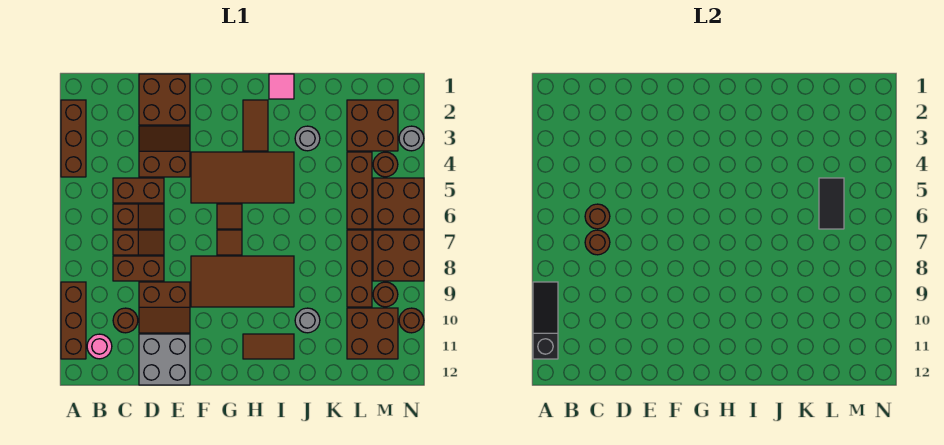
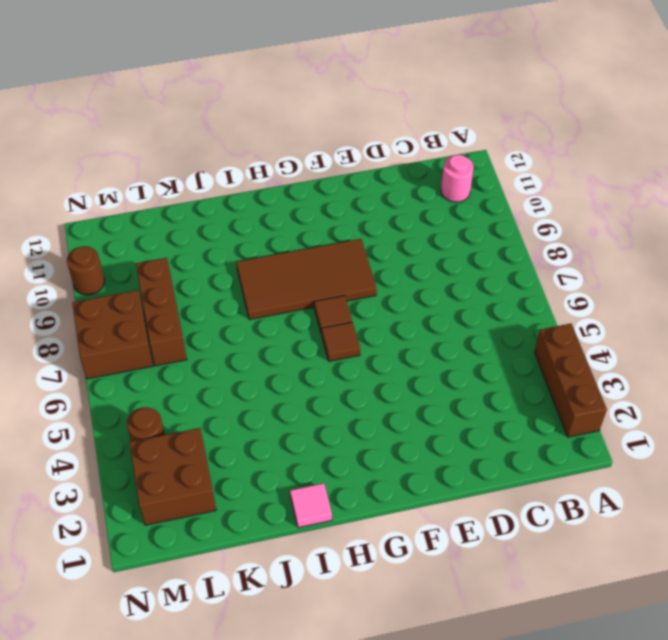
none -> brown brick A9:A11 level 1
none -> brown brick C5:D5 level 1
none -> brown slope C6:D6 level 1 top C
none -> brown slope C7:D7 level 1 top C

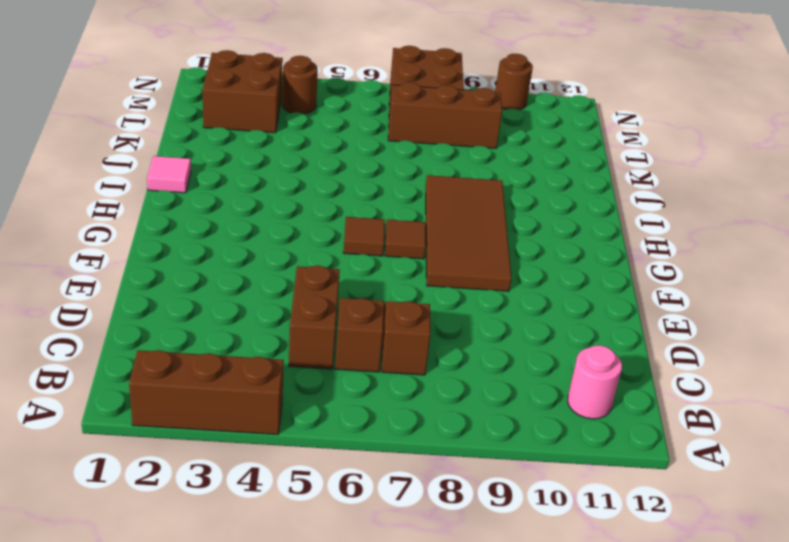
none -> brown brick A9:A11 level 1
none -> brown brick C8:D8 level 1
none -> brown round brick C10 level 1
none -> brown brick D1:E2 level 1

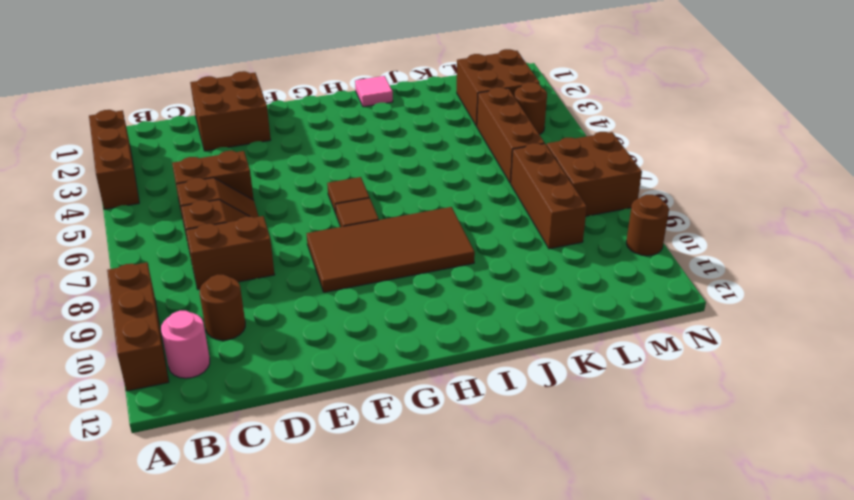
none -> brown slope D3:E4 level 1 top 4
none -> brown slope D9:E10 level 1 top 9
none -> grey brick D11:E12 level 1
none -> brown tile F4:I5 level 1

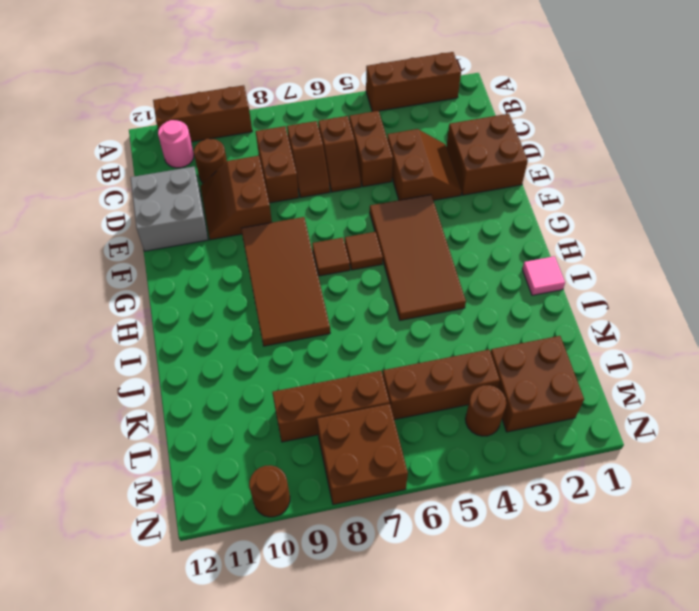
none -> brown tile H2:H3 level 1
none -> brown tile H11:I11 level 1
none -> grey round brick J3 level 1
none -> grey round brick J10 level 1

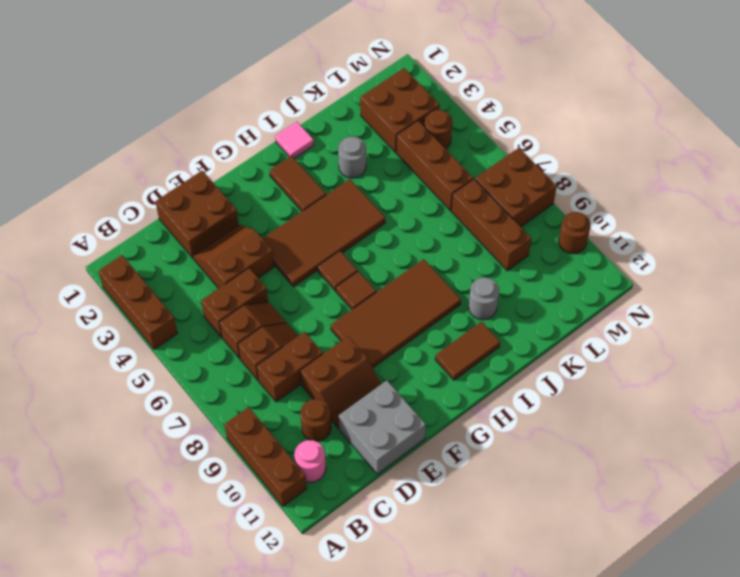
none -> brown brick L10:M11 level 1
none -> brown brick M5:N6 level 1
none -> brown round brick M9 level 1
none -> grey round brick N3 level 1

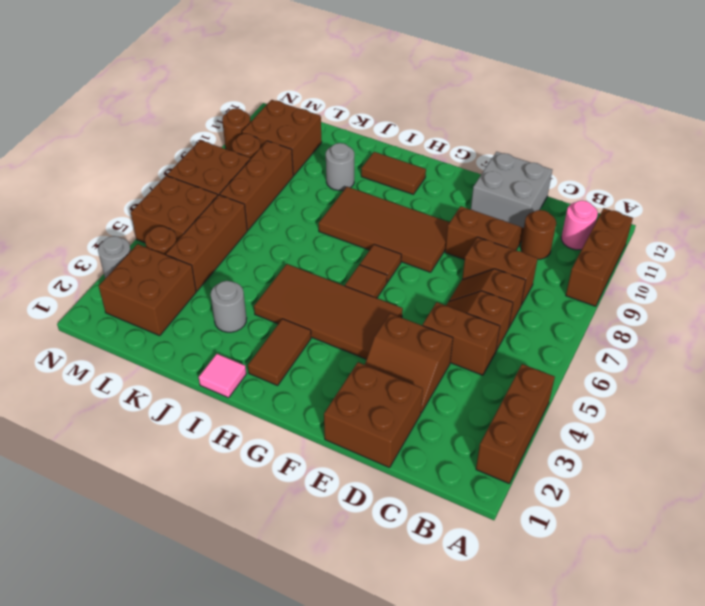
none -> black slope A9:A11 level 2 top 11
none -> brown round brick C6 level 2
none -> brown round brick C7 level 2
none -> black tile L5:L6 level 2

